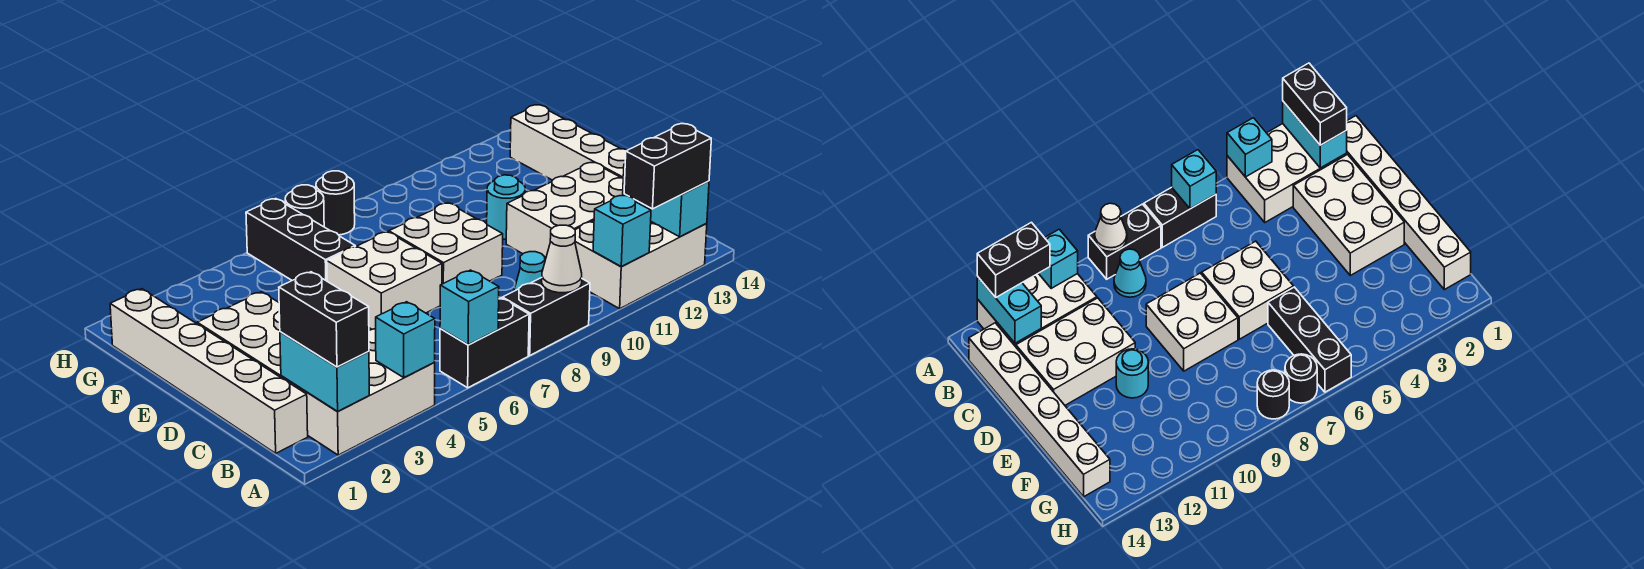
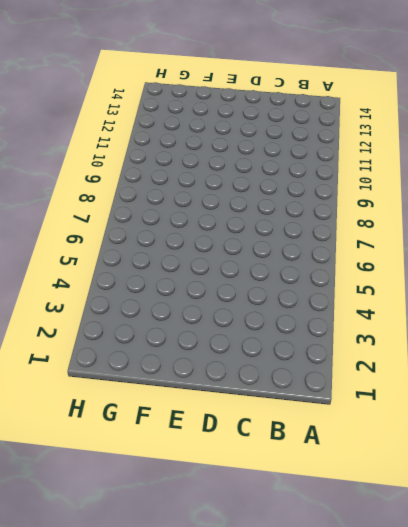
none -> white brick A2:B4 level 1
none -> black brick A6:A7 level 1
none -> black brick A8:A9 level 1

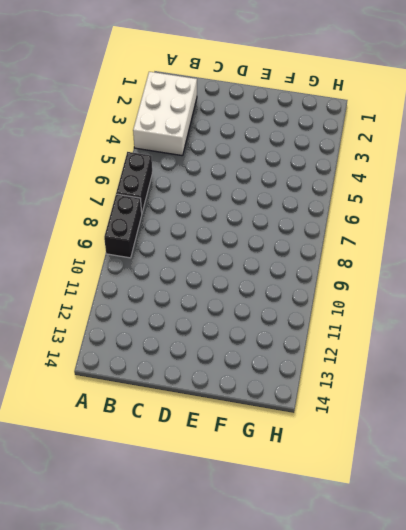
none -> white brick A11:B13 level 1
none -> white brick B1:G1 level 1
none -> cyan cone B9 level 1

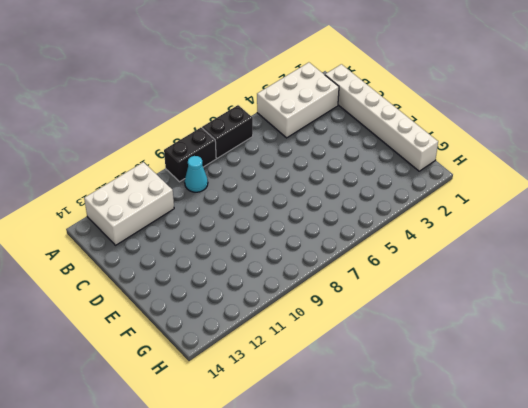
none -> white brick B14:G14 level 1
none -> white brick C2:E3 level 1
none -> white brick C11:D13 level 1

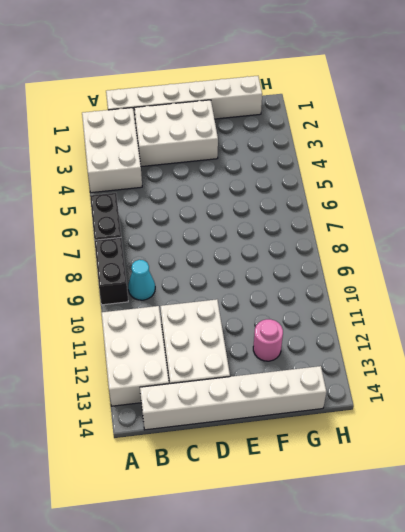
pink round brick F12 level 1 -> none
none -> white brick D6:E7 level 1
none -> white brick D8:E9 level 1
none -> cyan round brick E11 level 1

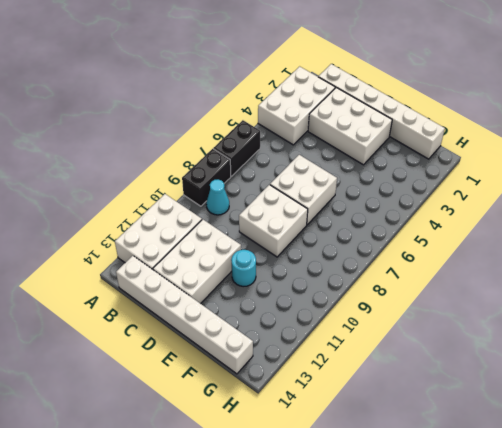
none -> black brick F6:H6 level 1
none -> black round brick H7 level 1
none -> black round brick H8 level 1

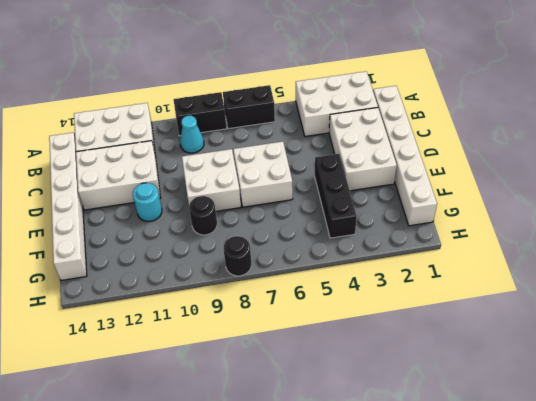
black brick E4:G4 level 1 -> black brick F6:H6 level 1
black round brick F9 level 1 -> black round brick H7 level 1
none -> cyan brick A2:B2 level 2
none -> cyan brick A4 level 2
none -> cyan brick A6 level 2

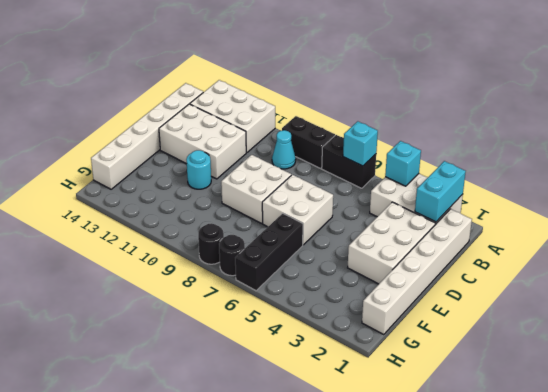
none -> white cone A9 level 2
none -> cyan brick A11 level 2
none -> cyan brick A13:B13 level 2

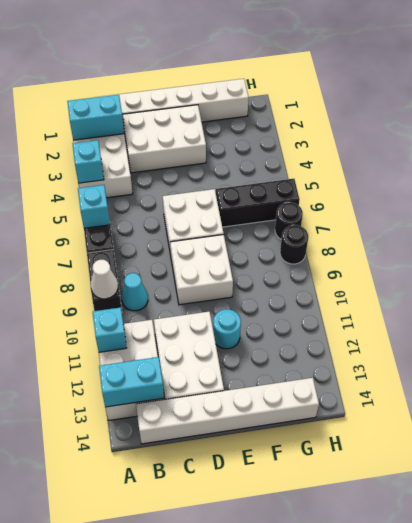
none -> black brick A2:B2 level 3
none -> black brick A12:A13 level 3

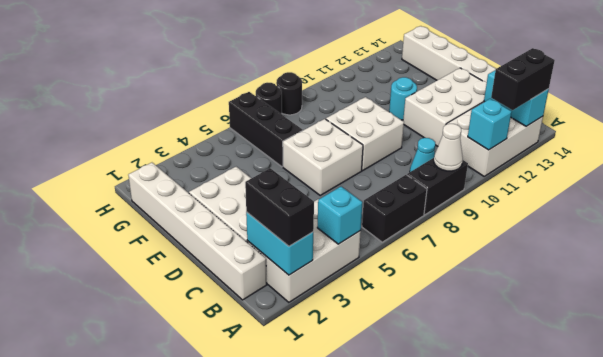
none -> cyan brick A6 level 2

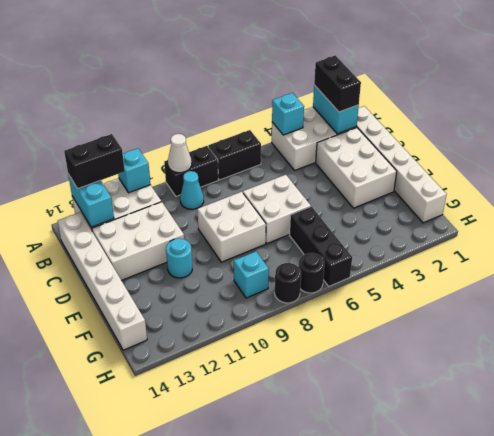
cyan brick G9 level 1 -> cyan brick A6 level 2

